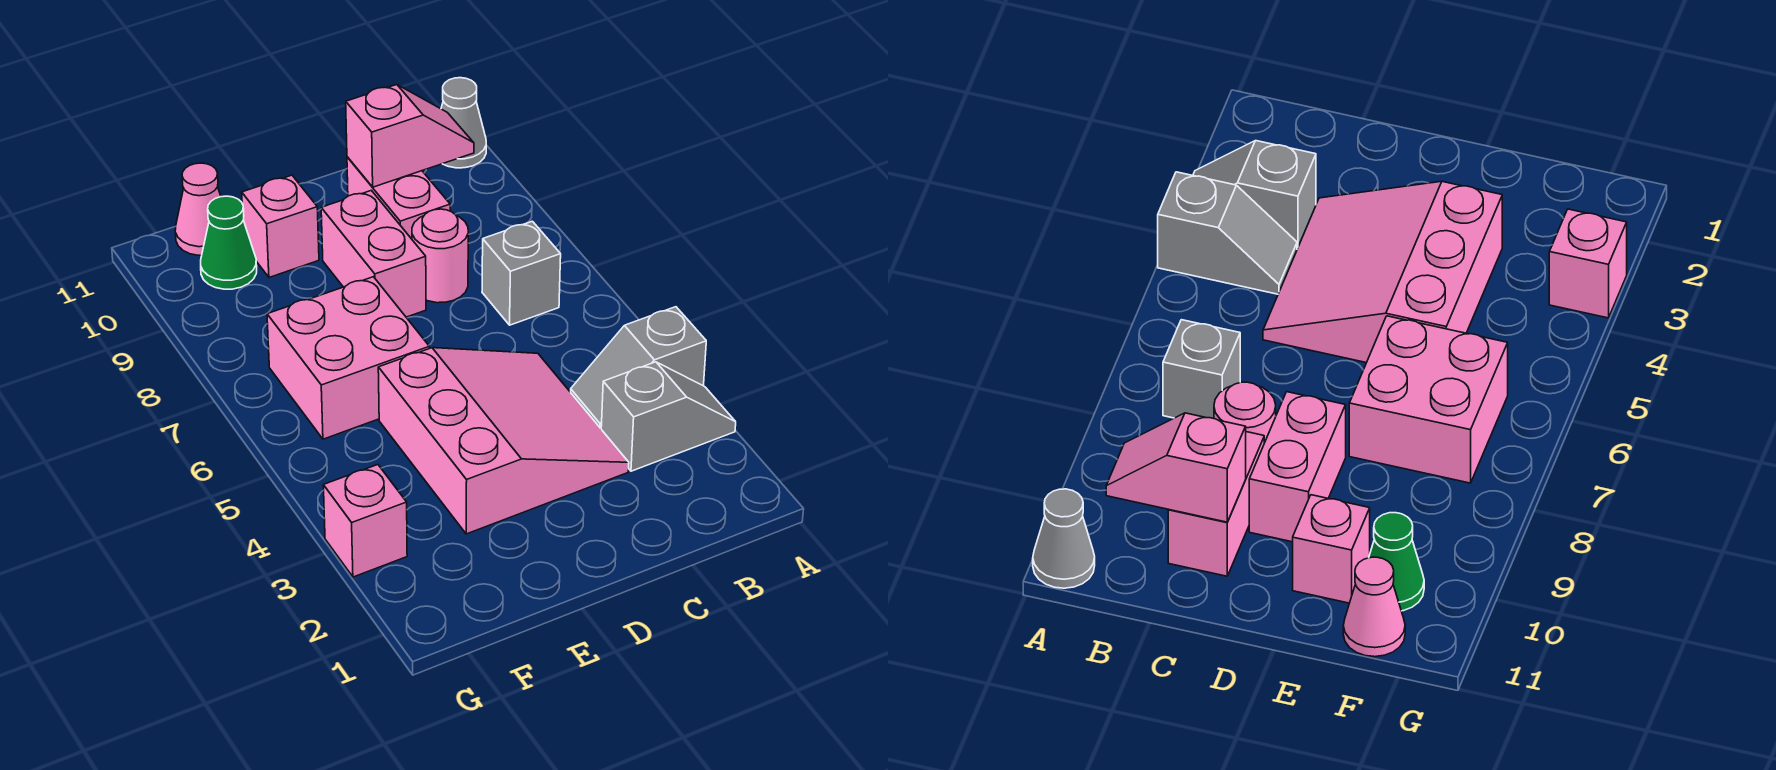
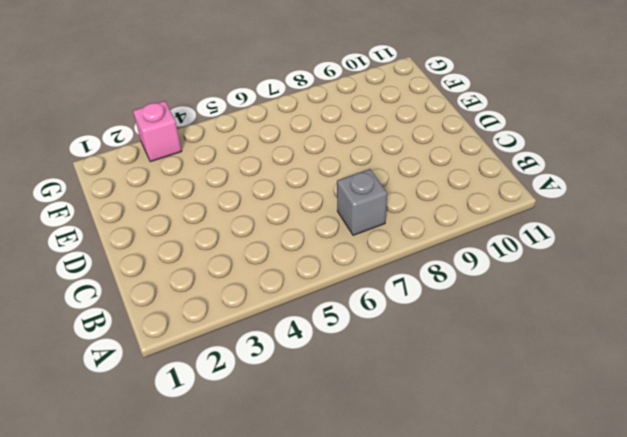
none -> grey slope A3:B3 level 1 top B
none -> grey slope A4:B4 level 1 top A
none -> grey cone A11 level 1

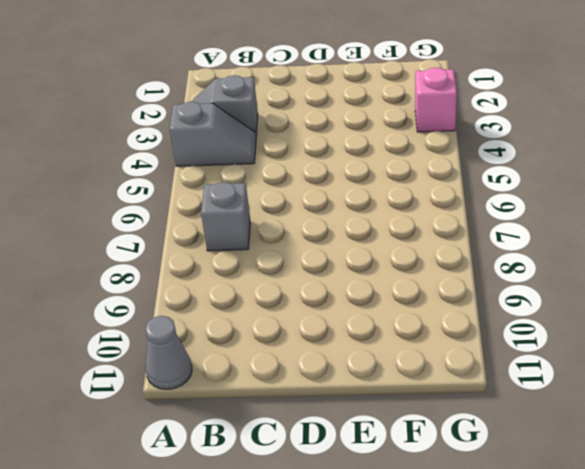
none -> pink slope C3:E5 level 1 top E
none -> pink round brick C8 level 1
none -> pink brick C9:C10 level 1

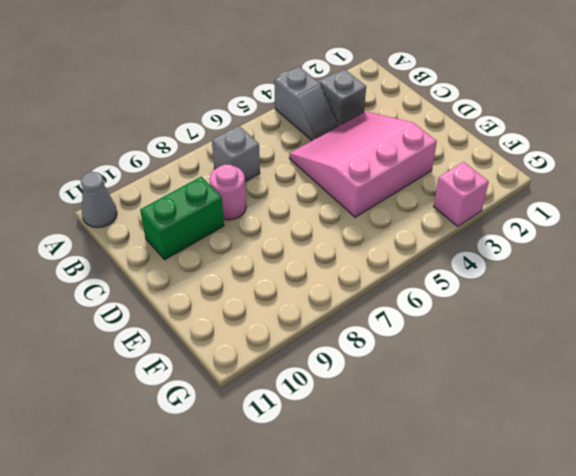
green brick C9:C10 level 1 -> pink brick C9:C10 level 1
none -> pink brick D8:D9 level 1
none -> pink brick E6:F7 level 1
none -> pink brick E10 level 1

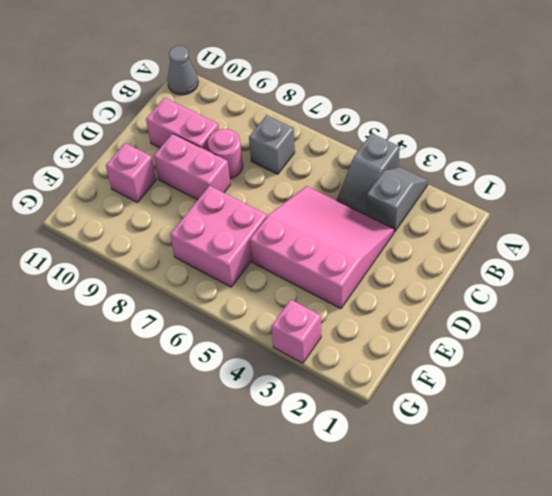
none -> green cone F10 level 1
none -> pink cone F11 level 1
none -> pink slope B10:C10 level 2 top C

